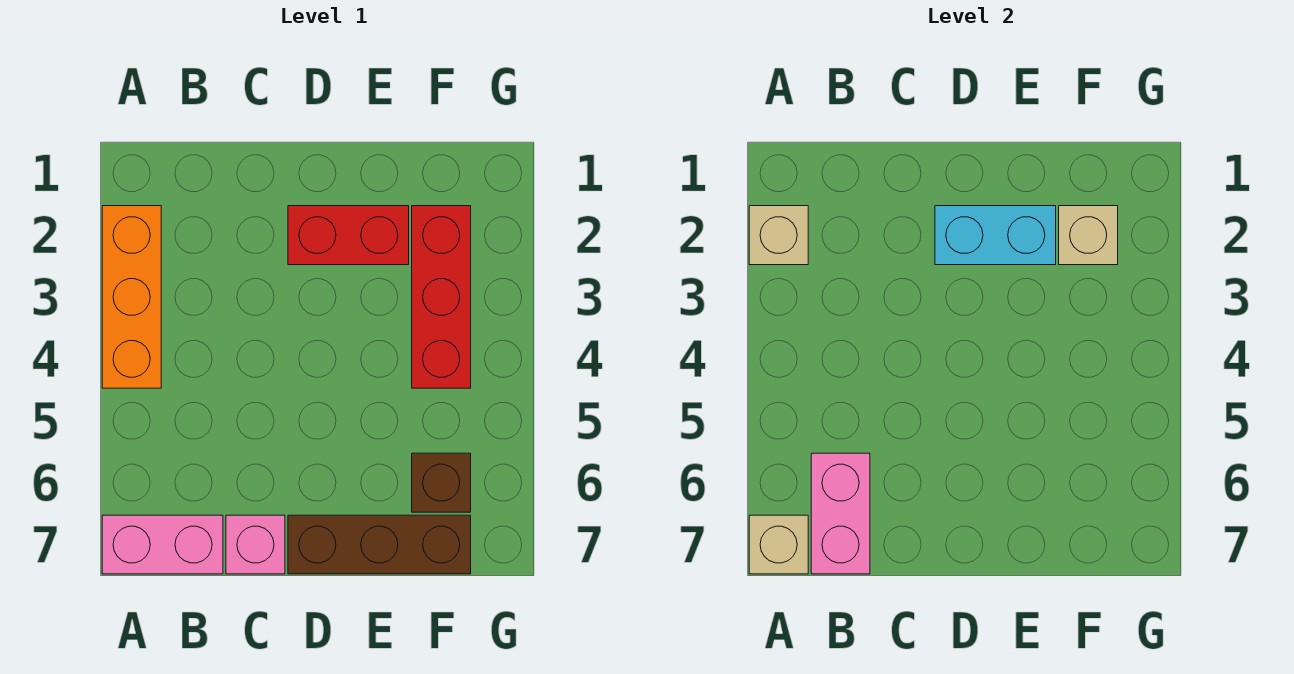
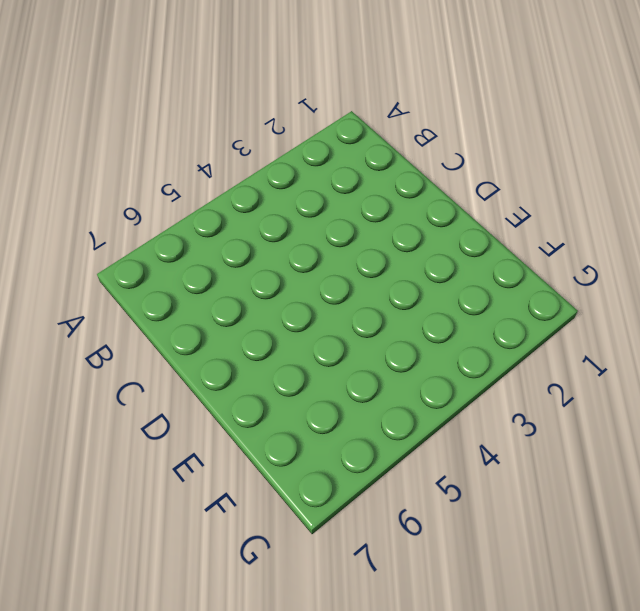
none -> orange brick A2:A4 level 1
none -> pink brick A7:B7 level 1
none -> pink brick C7 level 1

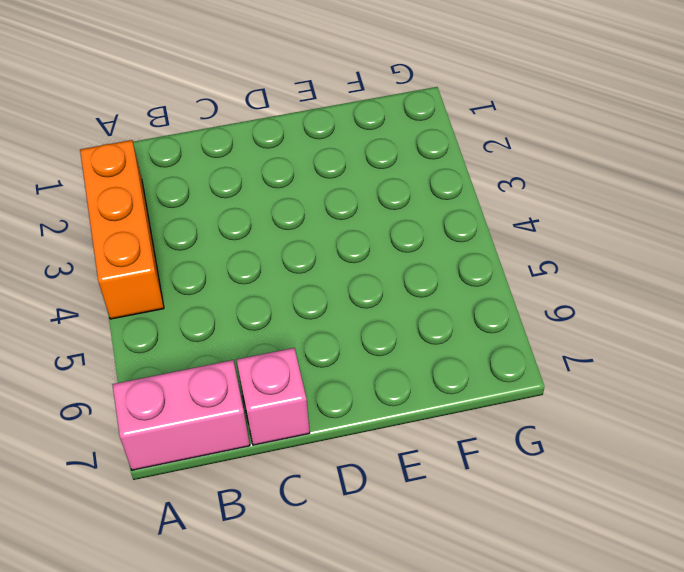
none -> red brick D2:E2 level 1
none -> brown brick D7:F7 level 1
none -> red brick F2:F4 level 1

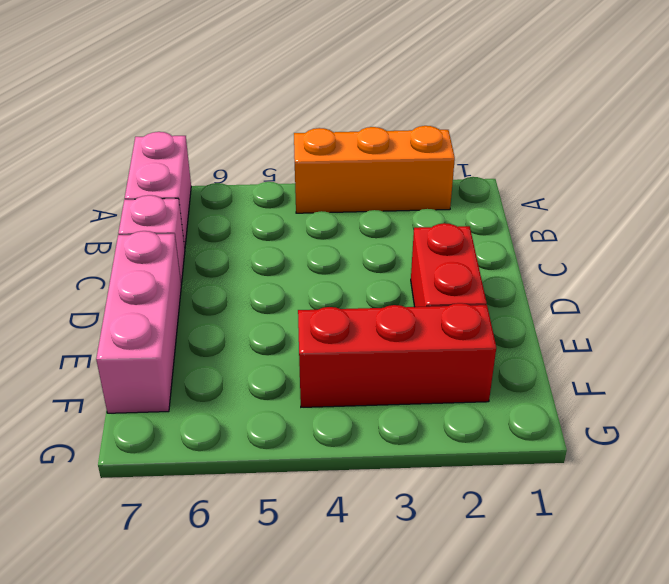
pink brick D7:F7 level 1 -> brown brick D7:F7 level 1
none -> brown brick F6 level 1
none -> tan brick A2 level 2
none -> tan brick A7 level 2

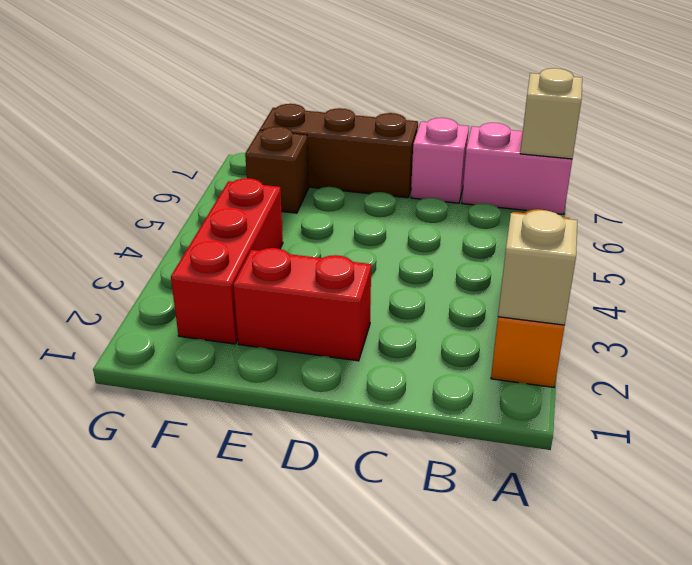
none -> pink brick B6:B7 level 2
none -> cyan brick D2:E2 level 2
none -> tan brick F2 level 2

